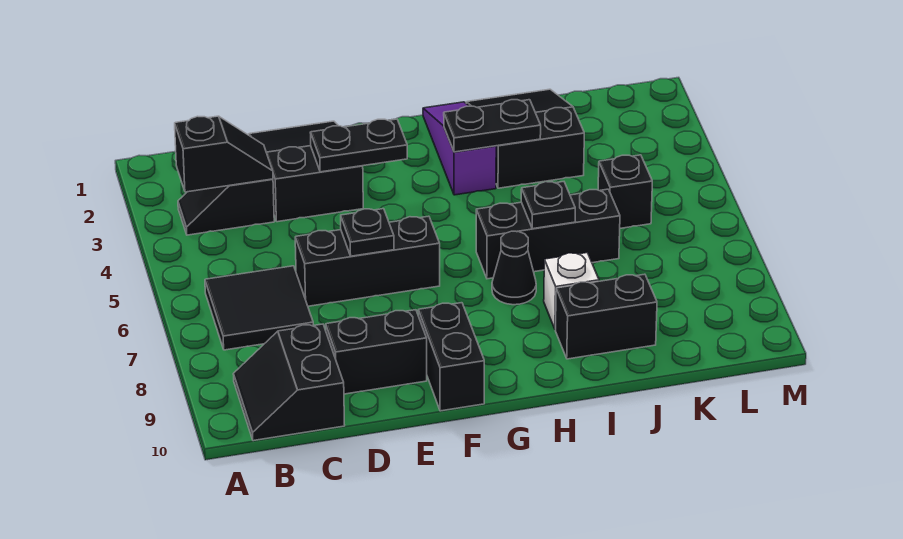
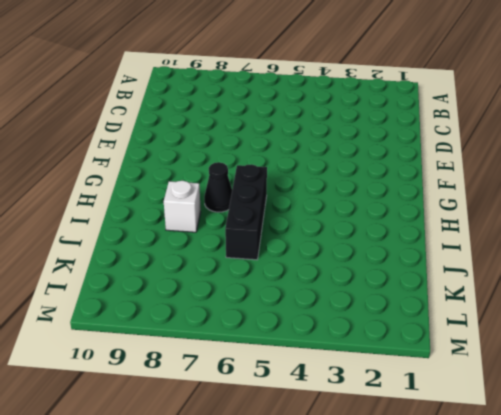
none -> black slope B3:C3 level 1 top C
none -> black tile B6:C7 level 1
none -> black slope B9:C10 level 1 top C

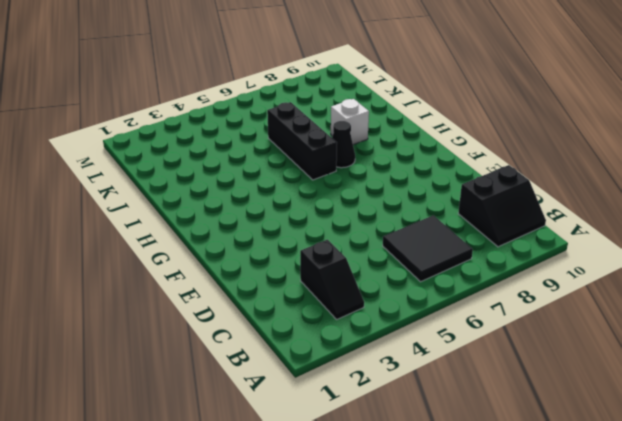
none -> black slope D1:E3 level 1 top 3
none -> black brick D6:F6 level 1
none -> black brick D9:E9 level 1

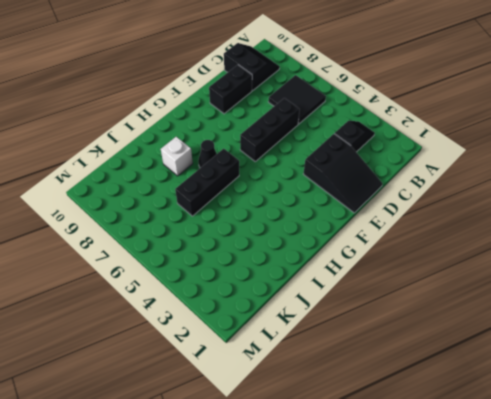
none -> black brick F9:F10 level 1
none -> purple slope H1:H3 level 1 top 3
none -> black slope I1:J3 level 1 top 3

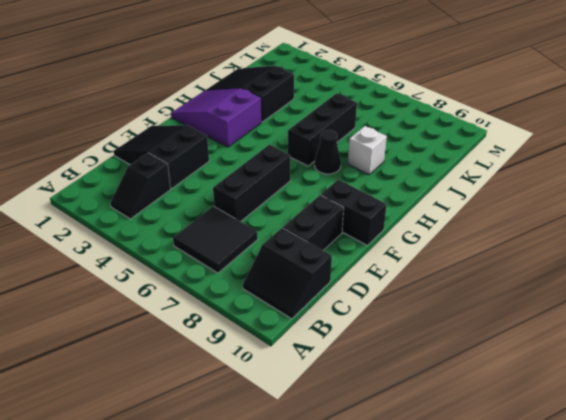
purple slope G1:H3 level 1 top 3 -> purple slope H1:H3 level 1 top 3
none -> black brick I9:J9 level 1
none -> black brick K5 level 1
none -> black slope B3:C3 level 2 top B

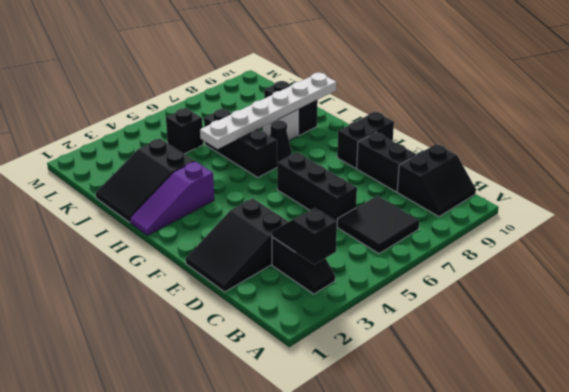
white plate I5:I10 level 2 -> black plate I6 level 2
none -> black plate E3:F3 level 2
none -> black plate E6 level 2
none -> black plate H3:I3 level 2

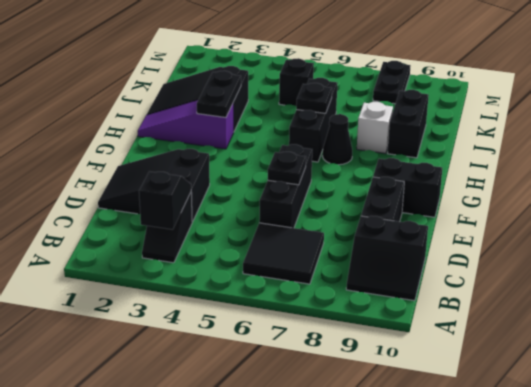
black plate L8:M8 level 1 -> black plate E3:F3 level 2

